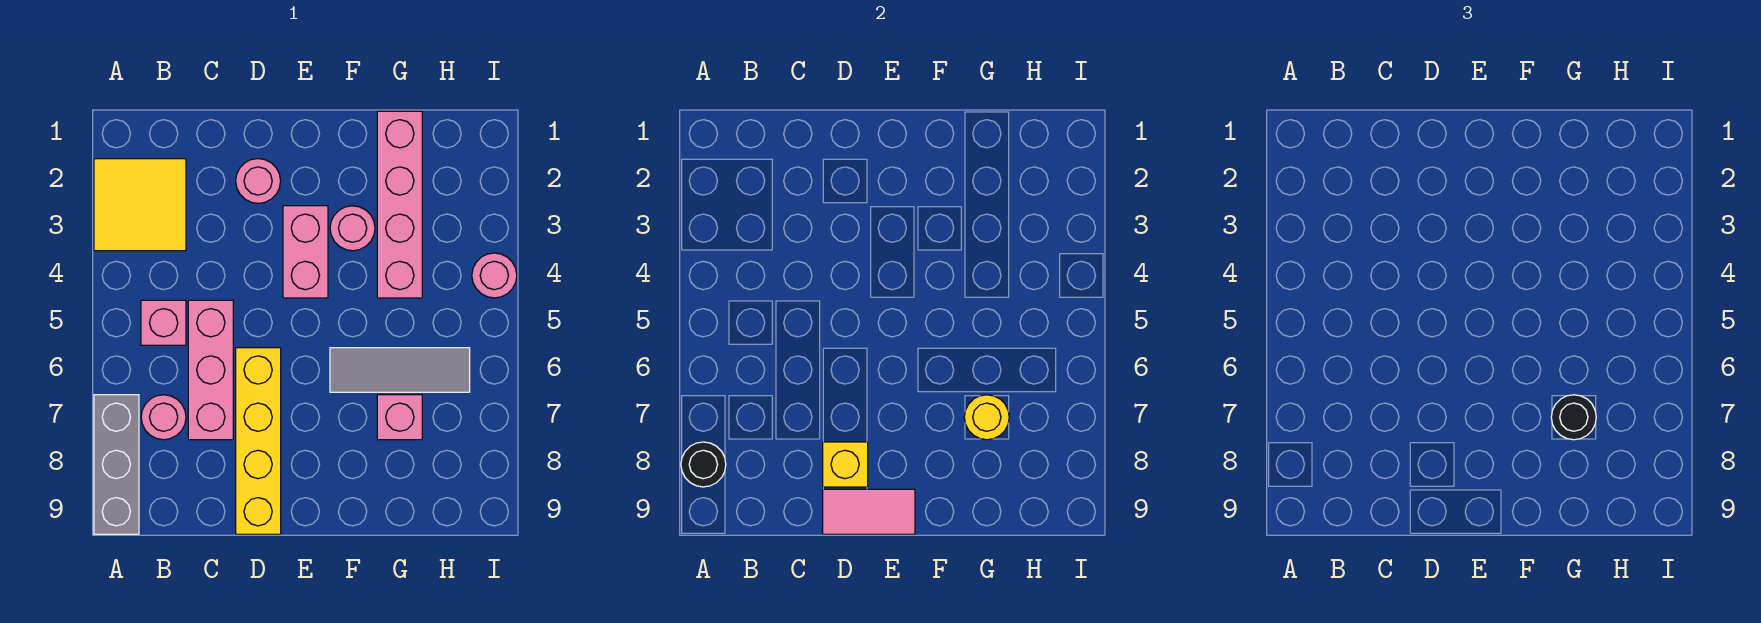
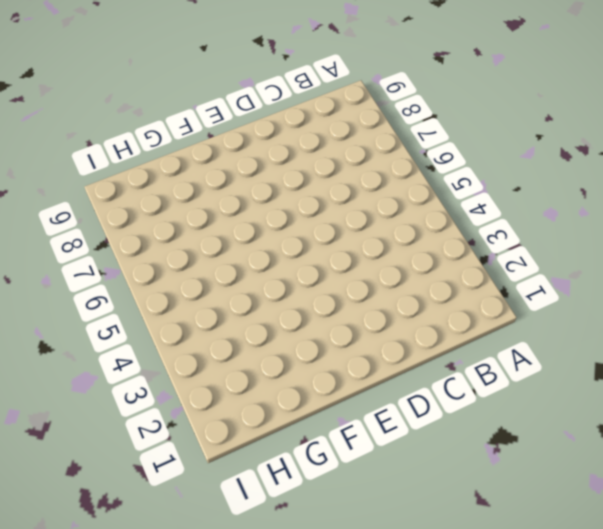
none -> yellow tile A2:B3 level 1
none -> grey brick A7:A9 level 1
none -> pink brick B5 level 1

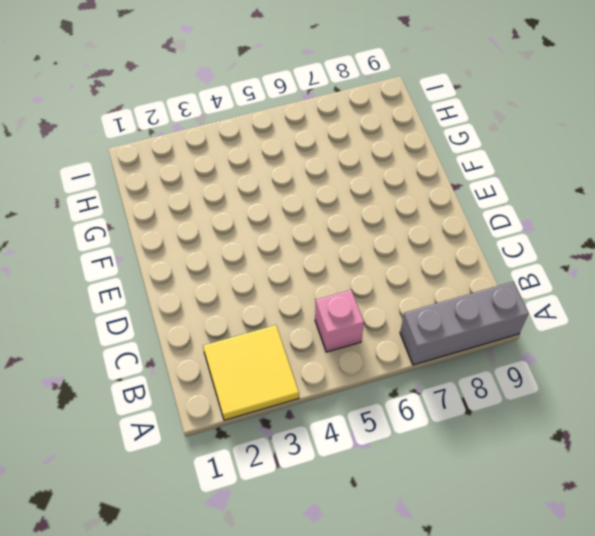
none -> pink round brick B7 level 1
none -> pink brick C5:C7 level 1
none -> pink round brick D2 level 1

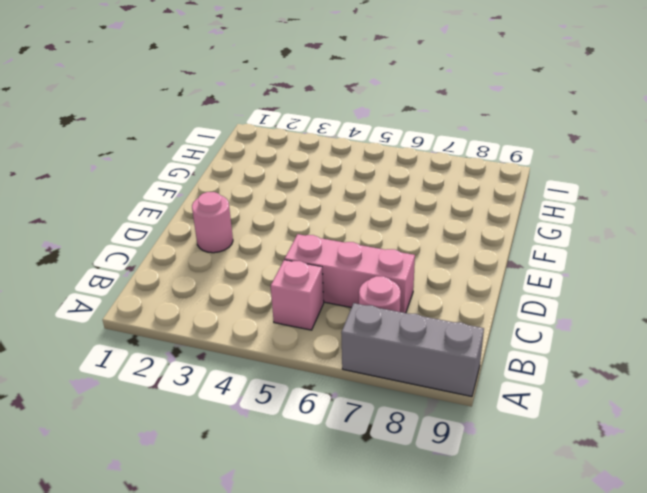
none -> yellow tile A2:B3 level 1
none -> yellow brick D6:D9 level 1
none -> pink brick E3:E4 level 1

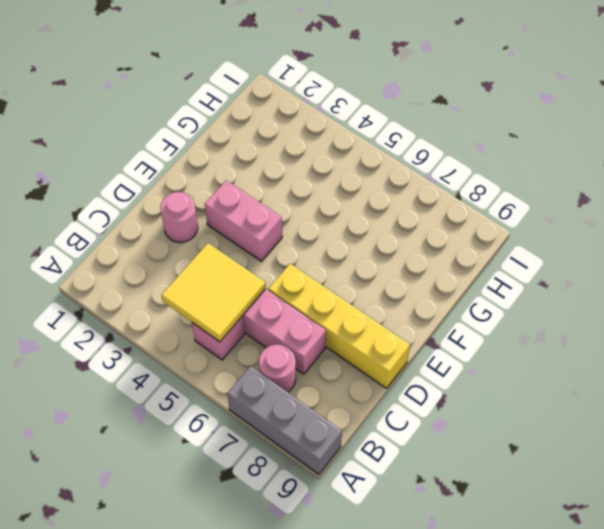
yellow tile B4:C5 level 2 -> yellow tile A2:B3 level 1
none -> pink round brick F3 level 1
none -> grey tile F6:H6 level 1
none -> pink brick G1:G4 level 1

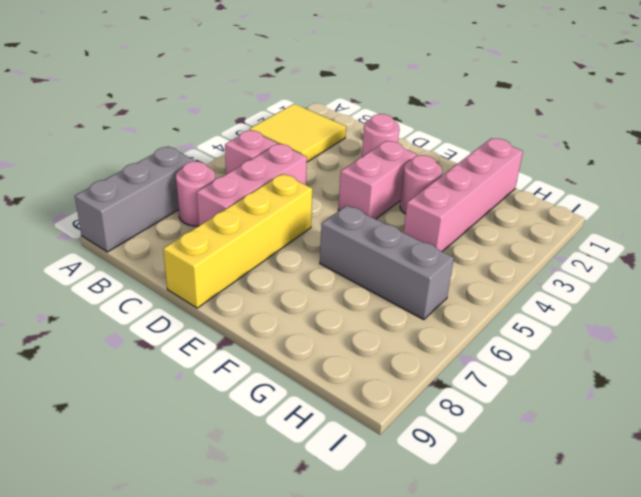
grey brick F6:H6 level 1 -> grey tile F6:H6 level 1
none -> pink brick G7 level 1
none -> pink round brick I4 level 1
none -> black round brick A8 level 2

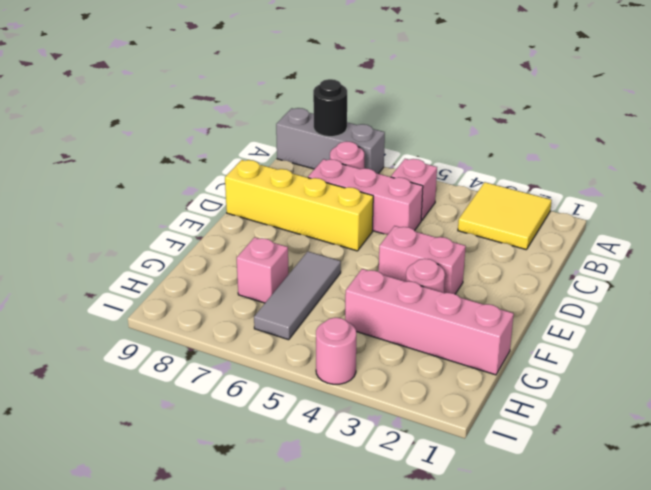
none -> pink round brick D2 level 1
none -> yellow brick D8 level 2
none -> pink tile D9:E9 level 2

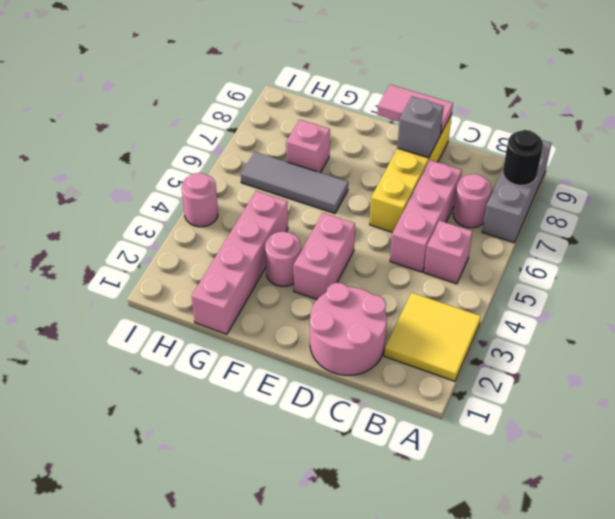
pink round brick C1:D2 level 1 -> pink round brick D2 level 1
grey brick D8 level 2 -> yellow brick D8 level 2
none -> yellow round brick G7 level 2
none -> black round brick G7 level 3

